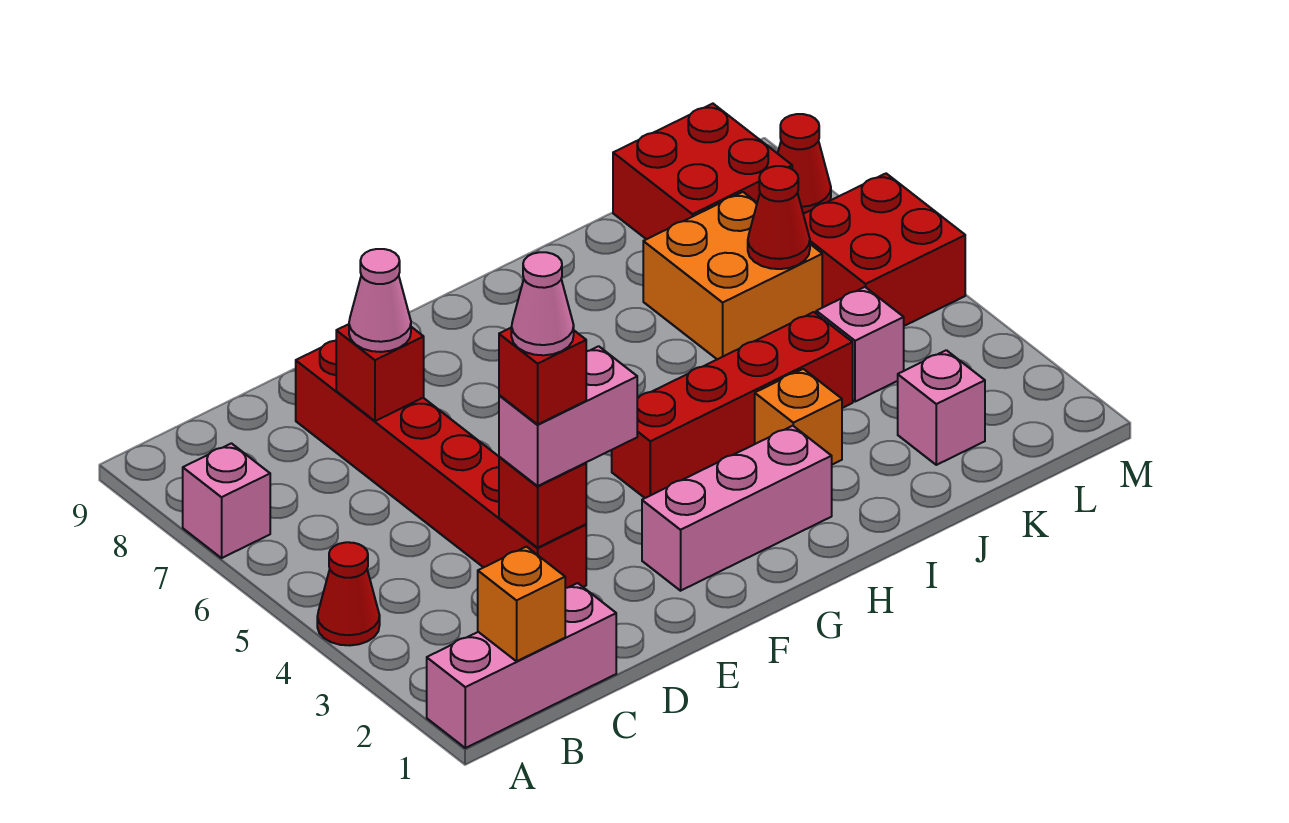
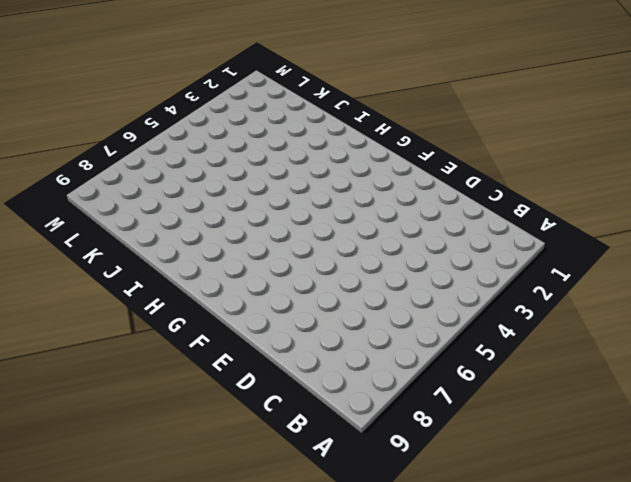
none -> pink brick A1:C1 level 1
none -> red cone A4 level 1
none -> pink brick A7 level 1

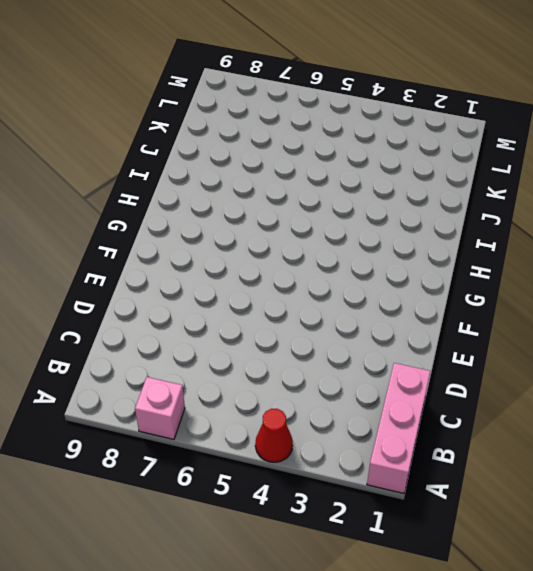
none -> red brick D3:D8 level 1
none -> pink brick F2:H2 level 1
none -> red brick G4:J4 level 1

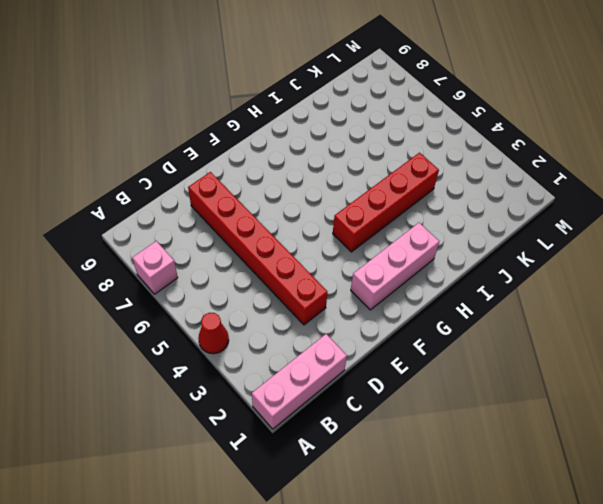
none -> orange brick I3 level 1
none -> orange brick J6:K7 level 1
none -> pink brick K2 level 1

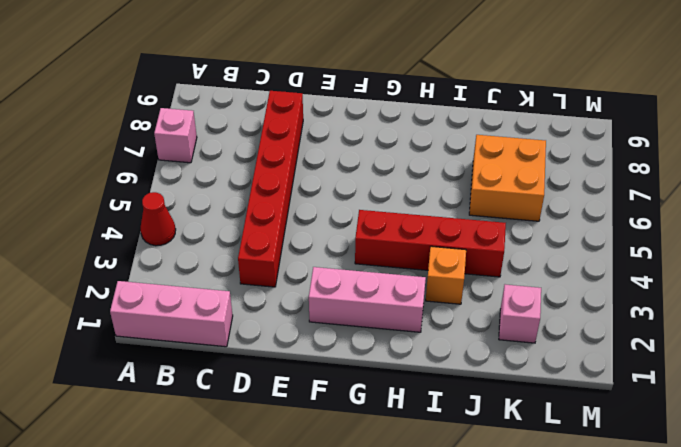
none -> pink brick K4 level 1
none -> red brick K8:L9 level 1
none -> red brick L5:M6 level 1

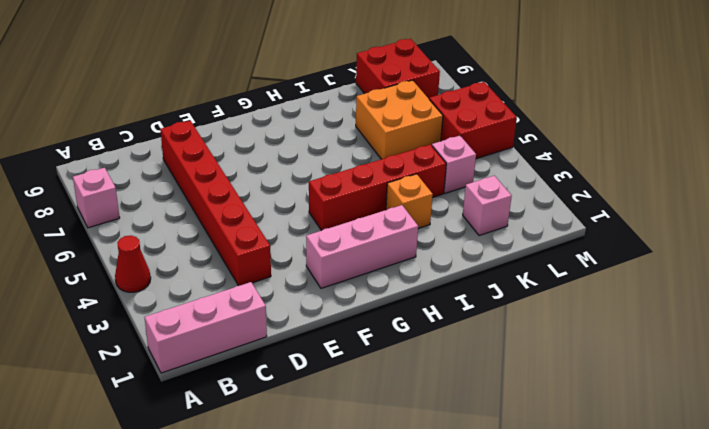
none -> red cone M8 level 1
none -> orange brick B1 level 2
none -> red brick D3 level 2

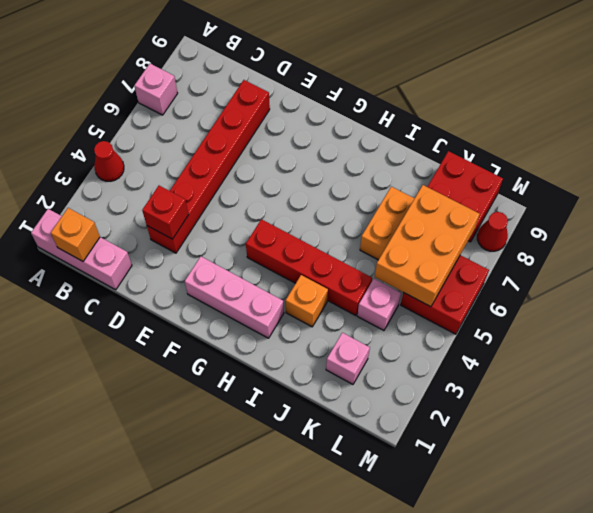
orange brick K5:L7 level 2 -> red cone K6 level 2
none -> red brick D7 level 2
none -> pink brick D3:E3 level 3
none -> pink cone D7 level 3

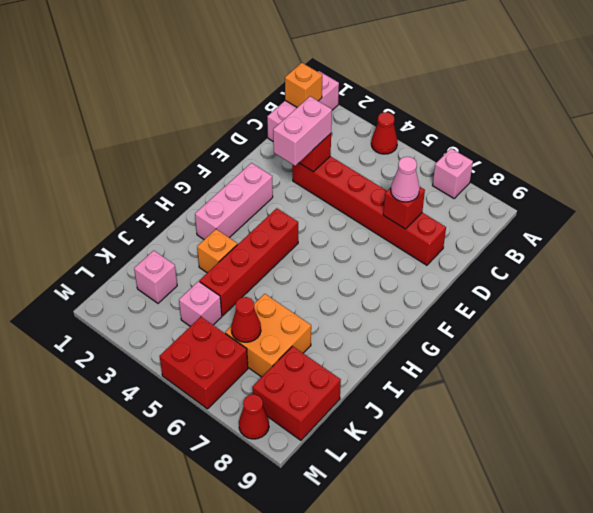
none -> red brick D3 level 4
none -> pink cone D3 level 5

